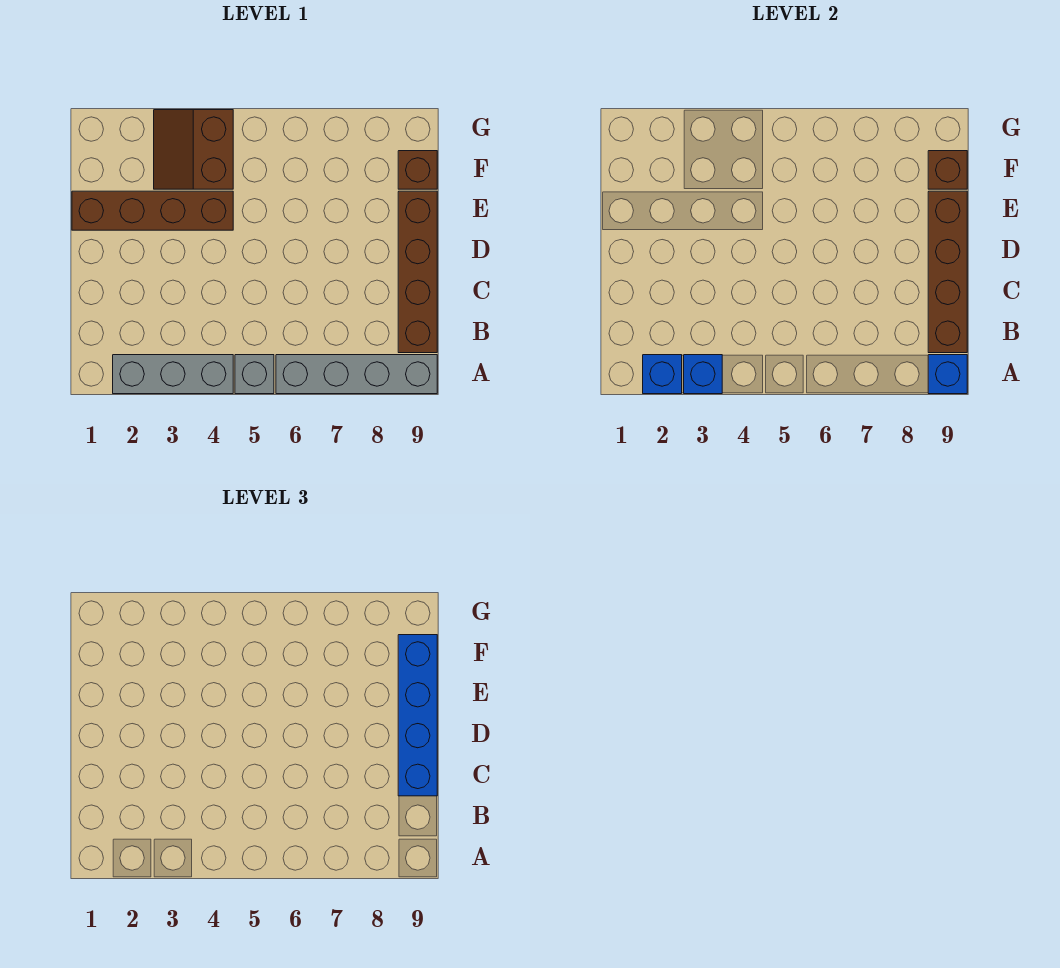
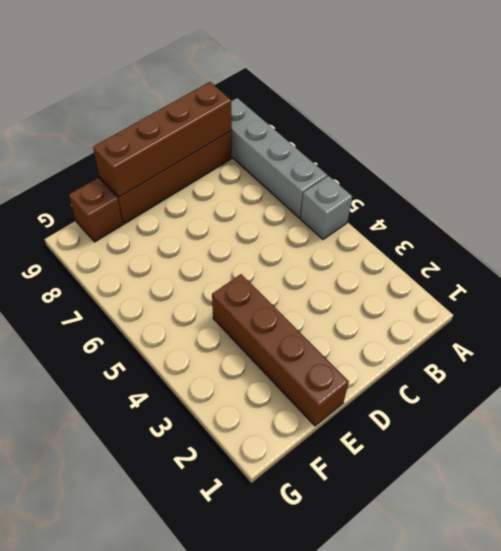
none -> grey brick A2:A4 level 1
none -> brown slope F3:G4 level 1 top 4
none -> blue brick A2 level 2

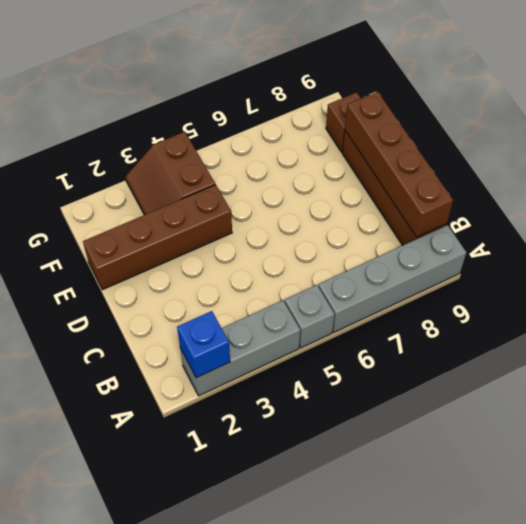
none -> blue brick A3 level 2
none -> blue brick A9 level 2
none -> brown brick F9 level 2

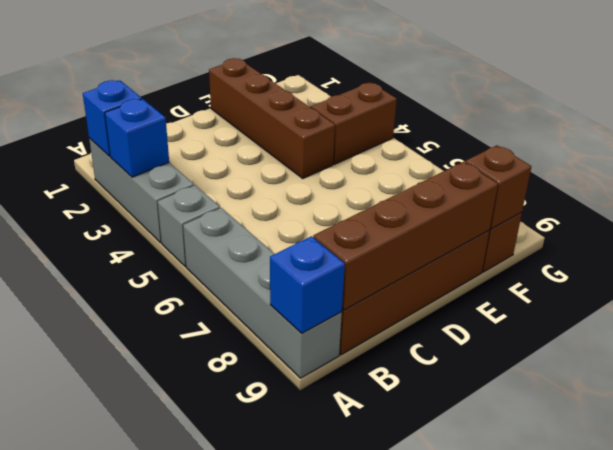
none -> blue brick C9:F9 level 3

